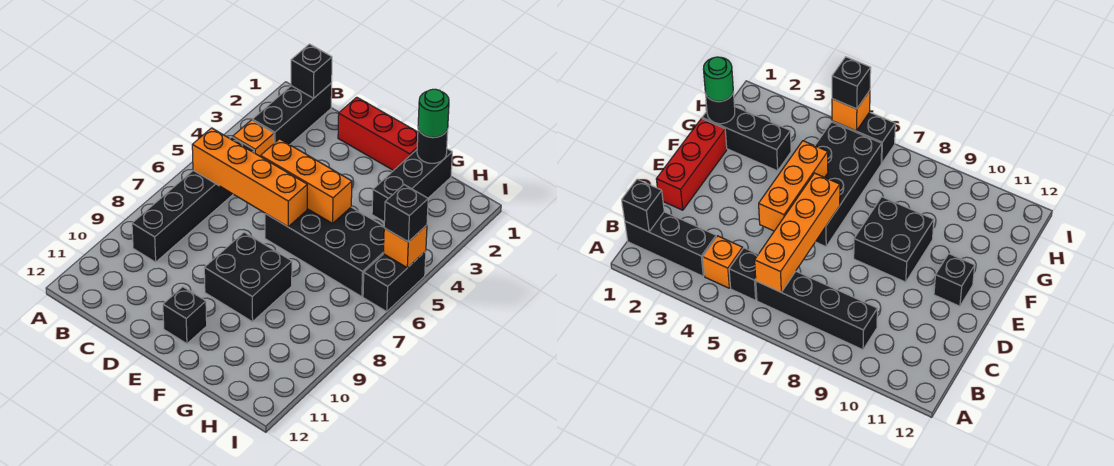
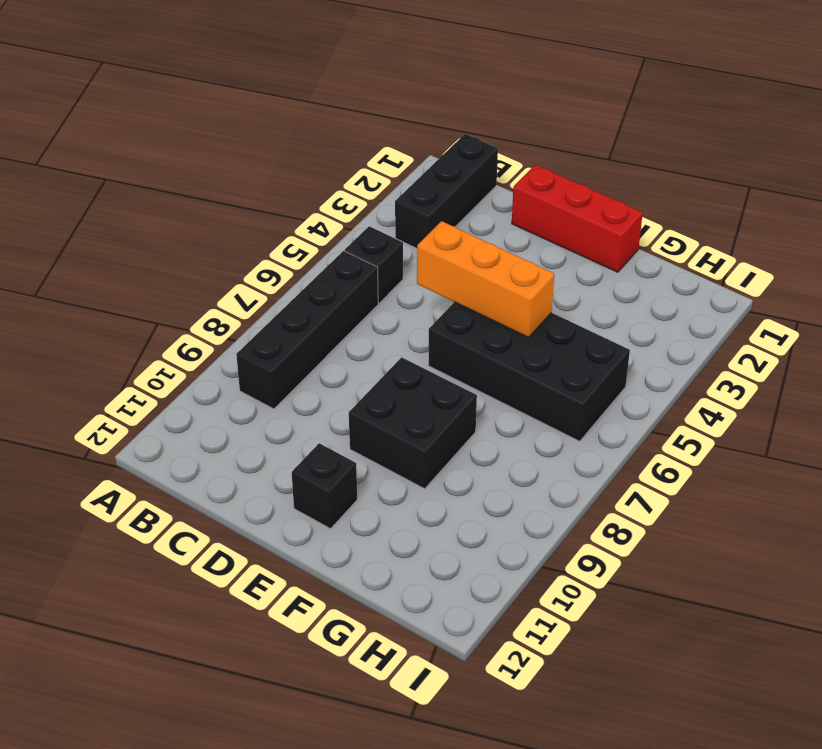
none -> orange brick B4 level 1
none -> black brick G1:G3 level 1
none -> black brick I5:I6 level 1

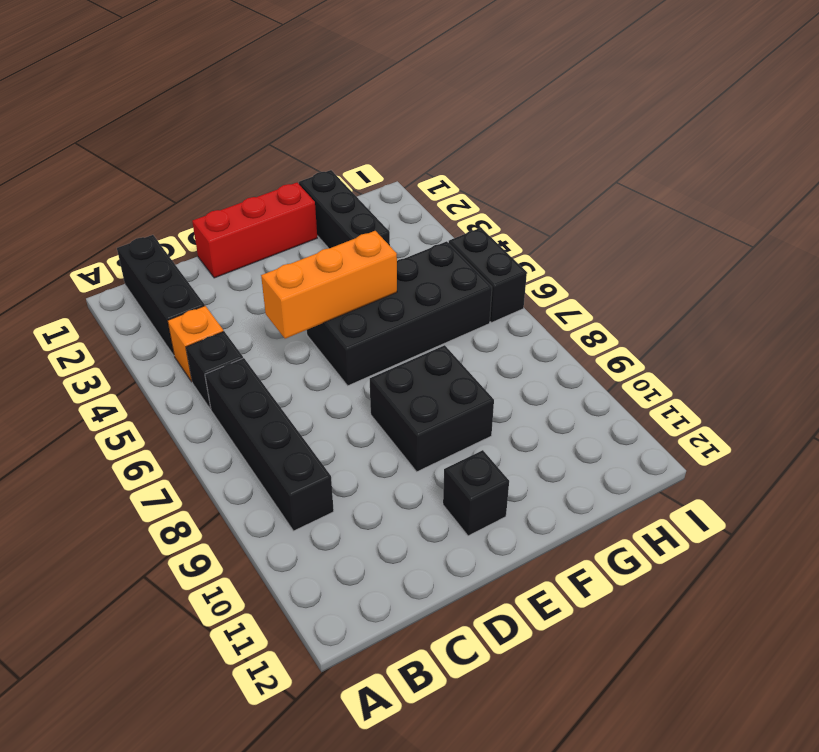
none -> black brick B1 level 2
none -> orange brick B6:E6 level 2
none -> black round brick G1 level 2

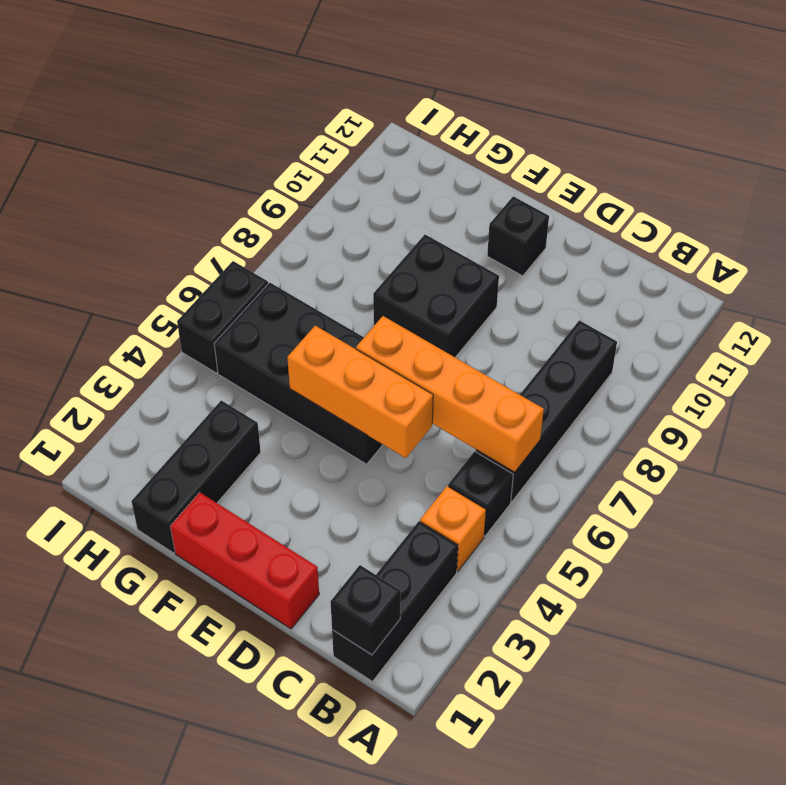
none -> black round brick G1 level 2
none -> orange brick I5 level 2
none -> green round brick G1 level 3

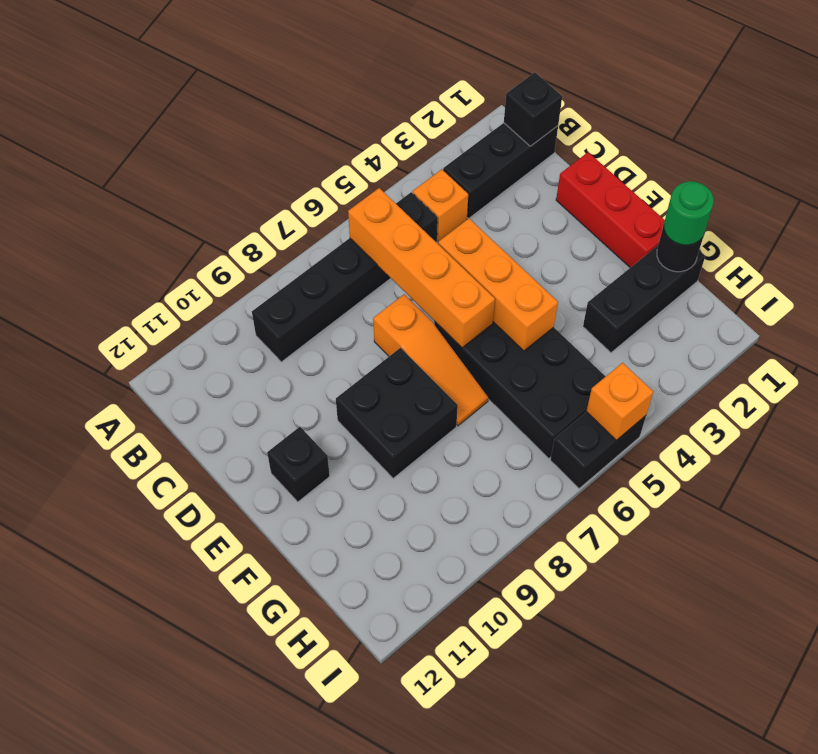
orange slope D7:F7 level 1 top D -> none
none -> black brick I5 level 3

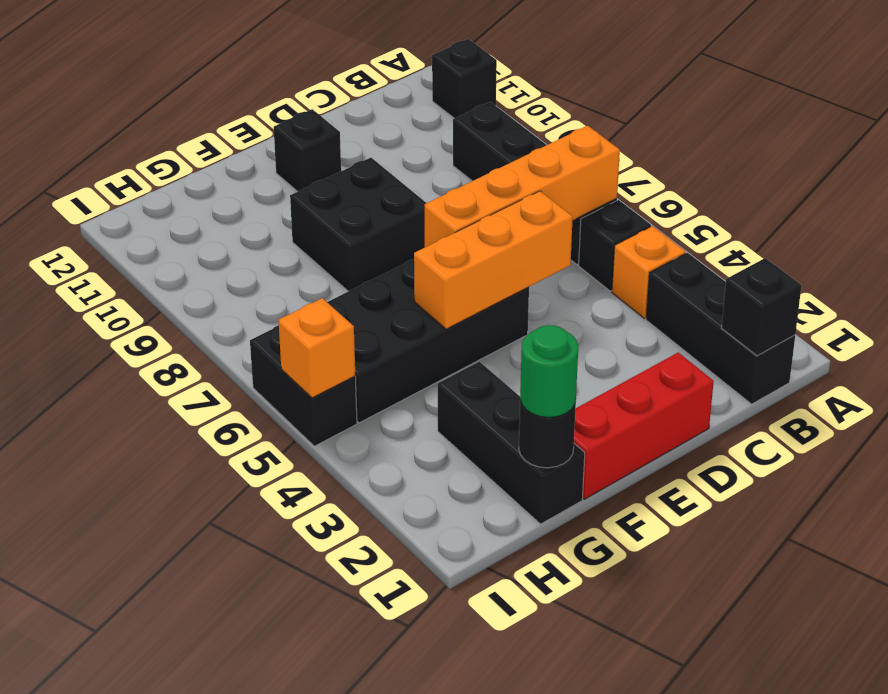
black brick A11 level 1 -> black brick I5 level 3

